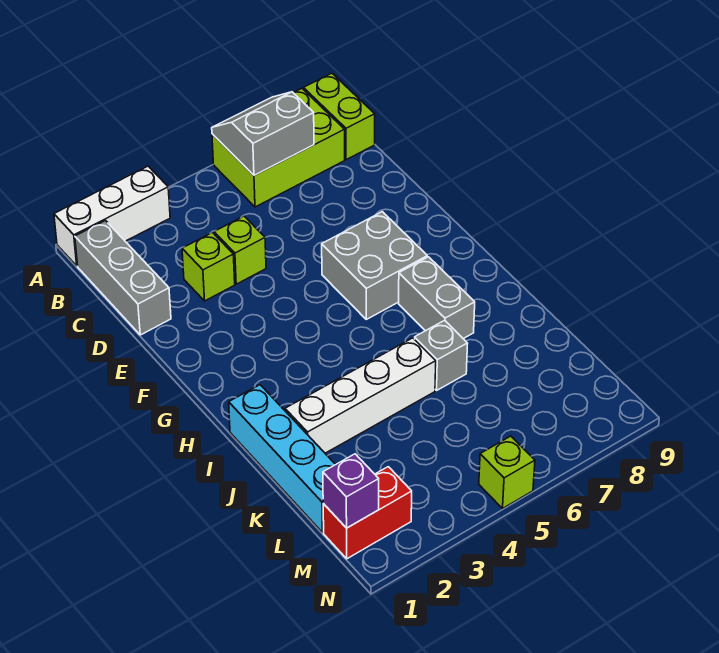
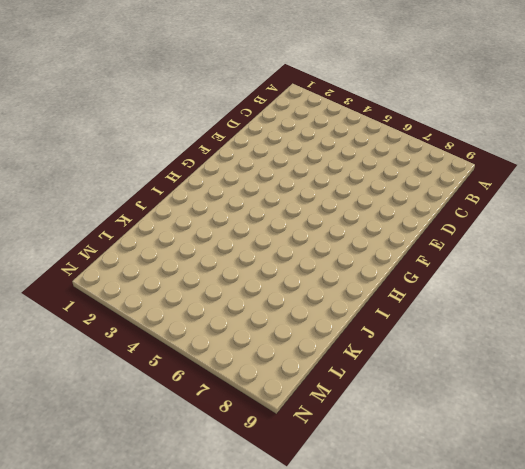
none -> white brick A1:A3 level 1
none -> lime brick A6:B8 level 1
none -> lime brick A9:B9 level 1

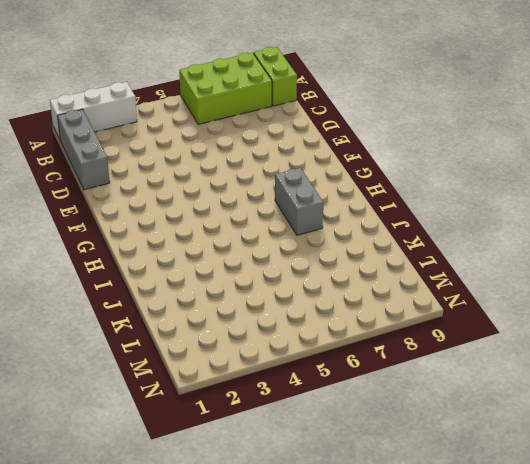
none -> lime brick D3 level 1
none -> lime brick D4 level 1
none -> grey brick F6:G7 level 1

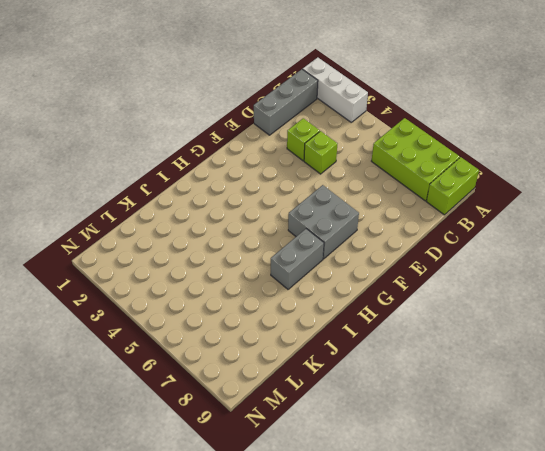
none -> cyan brick I1:L1 level 1
none -> white brick J2:J5 level 1
none -> grey brick J6 level 1

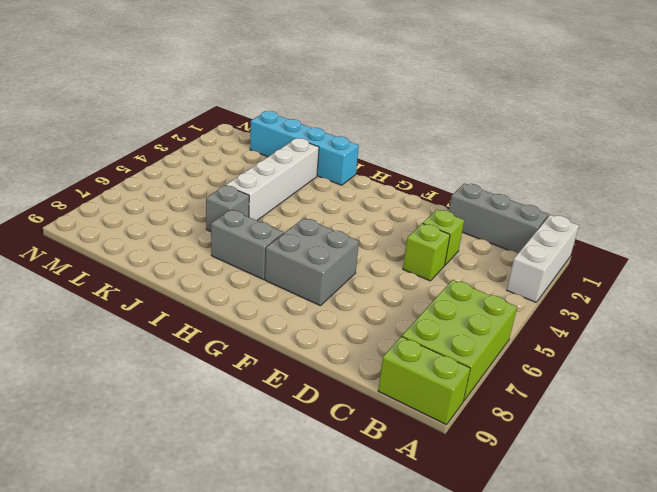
none -> red brick M1:M2 level 1
none -> lime brick N5 level 1
none -> grey slope A6:B7 level 2 top B

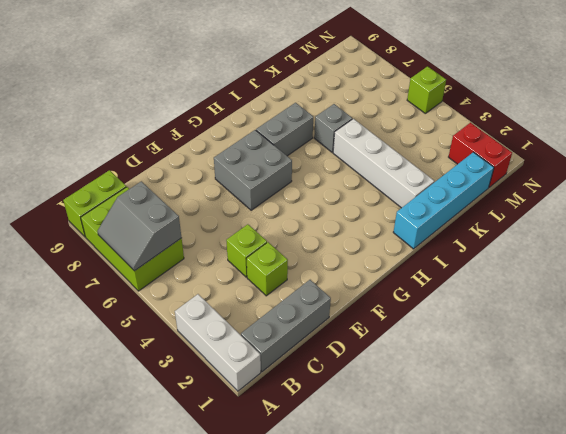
none -> purple brick M1 level 2

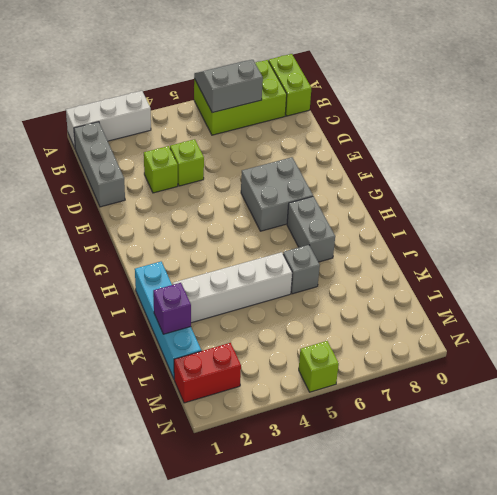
purple brick K1 level 2 -> purple brick M1 level 2

